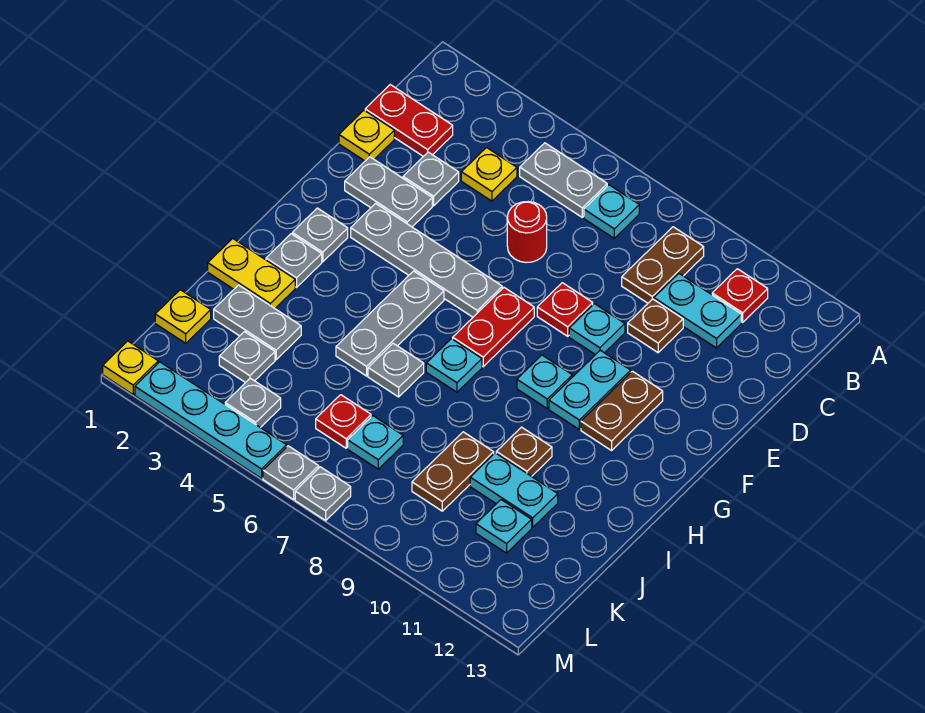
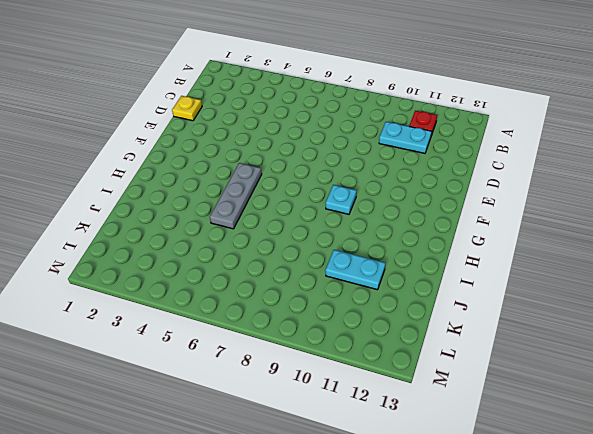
none -> grey plate B5:B6 level 1
none -> cyan plate B7 level 1
none -> brown plate B9:C9 level 1
none -> red plate C1:C2 level 1

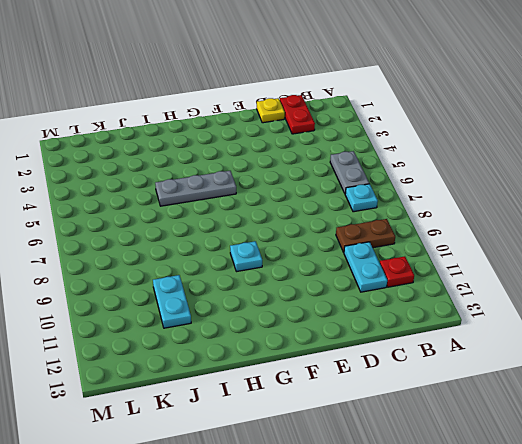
none -> yellow plate C4 level 1
none -> grey plate D3 level 1
none -> red round brick D6 level 1
none -> brown plate D10 level 1

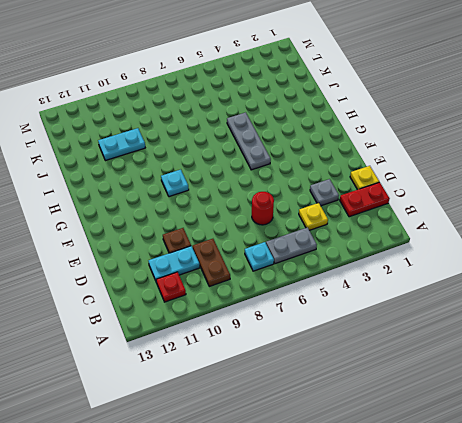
none -> grey plate E2:E3 level 1
none -> red plate E8 level 1
none -> cyan plate E9 level 1
none -> grey plate F3:F6 level 1

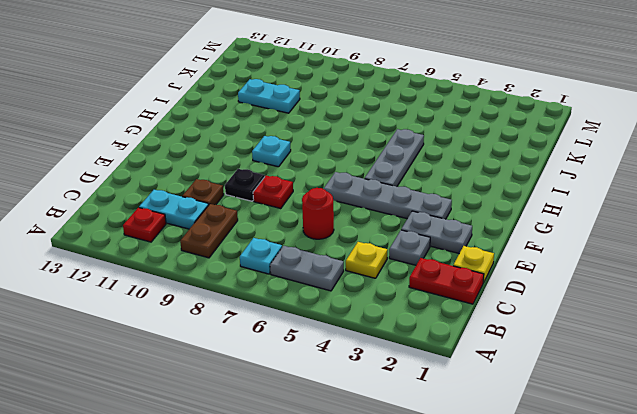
black plate E9 level 1 -> cyan plate E9 level 1
none -> red plate F7:G7 level 1
none -> cyan plate F10:G10 level 1
none -> brown plate F11:G11 level 1
none -> grey plate G2 level 1

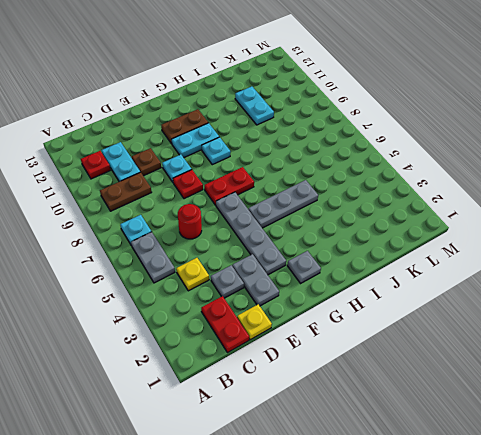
none -> grey plate H2 level 1
none -> cyan plate H7 level 1
none -> yellow plate I1:I2 level 1
none -> grey plate I6 level 1

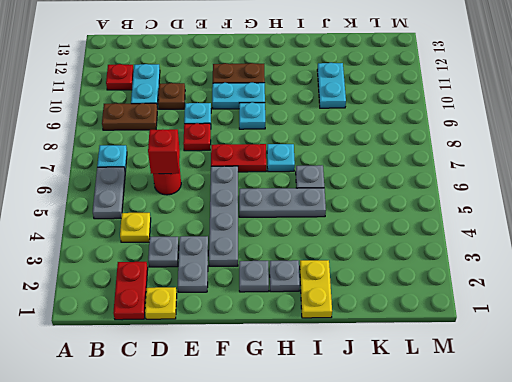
red brick D6 level 2 -> none
none -> brown plate I10 level 1
none -> grey plate J2:J3 level 1
none -> brown plate J9:K9 level 1
none -> yellow plate K1 level 1

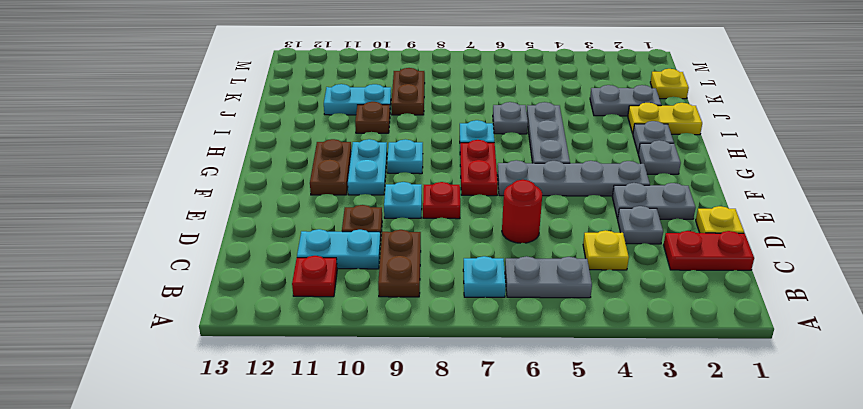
none -> grey plate K3 level 1
none -> red plate K6 level 1
none -> cyan plate K7 level 1
none -> cyan plate K11 level 1

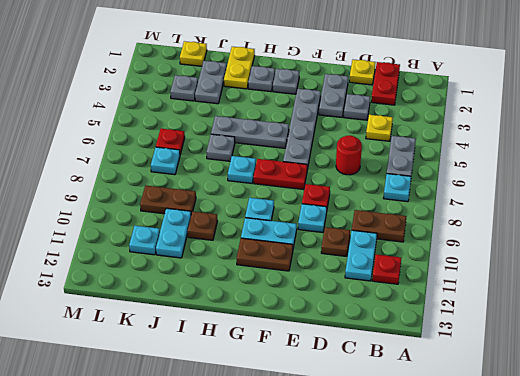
none -> grey plate L4 level 1
none -> yellow plate M1 level 1
none -> cyan plate M2:M5 level 1
none -> grey plate M6 level 1

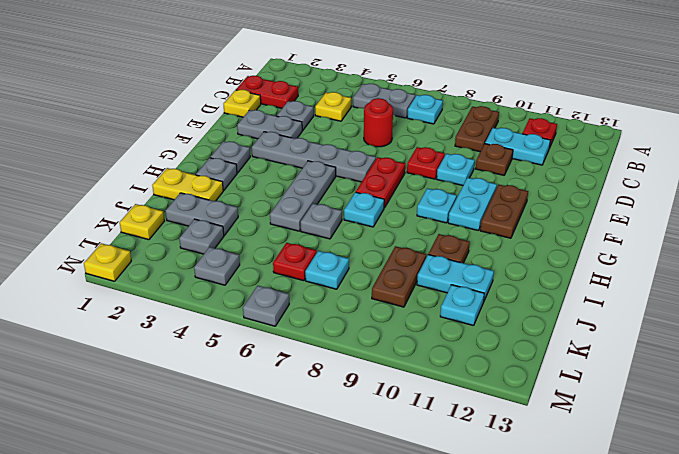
none -> cyan plate M2:M5 level 1
none -> grey plate M7 level 1

